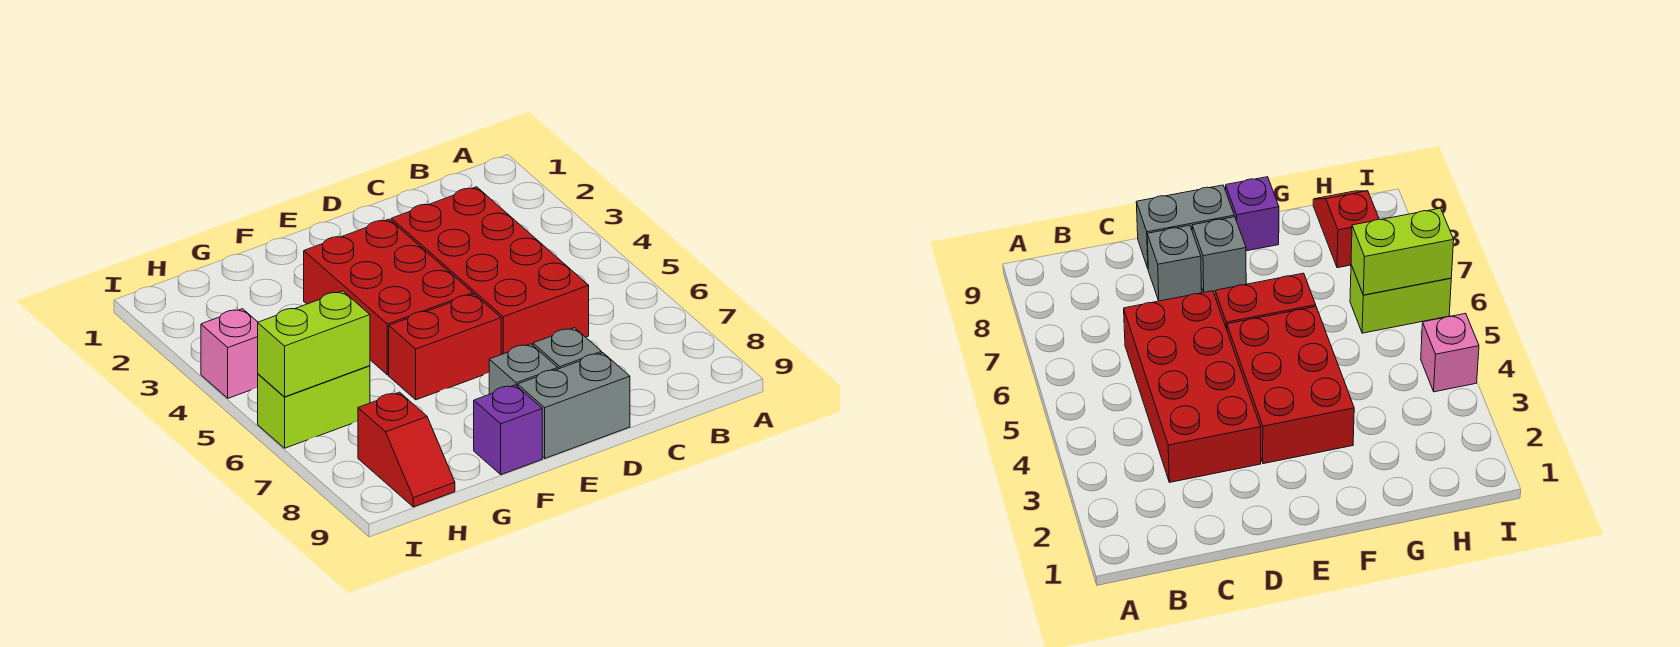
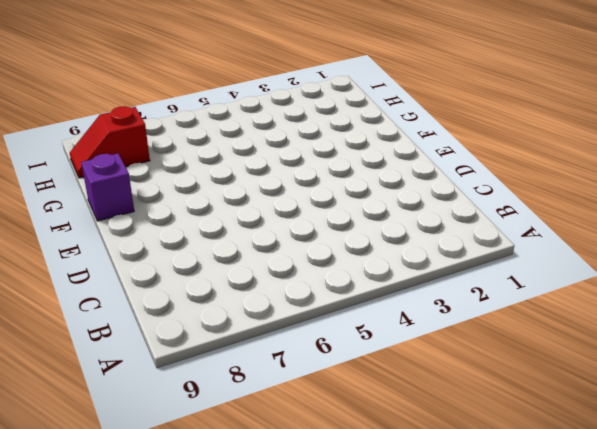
none -> red brick C3:D6 level 1
none -> grey brick D8 level 1

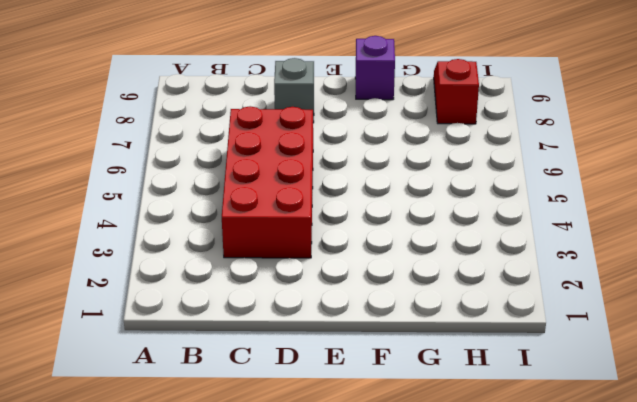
none -> grey brick D9:E9 level 1
none -> red brick E3:F5 level 1

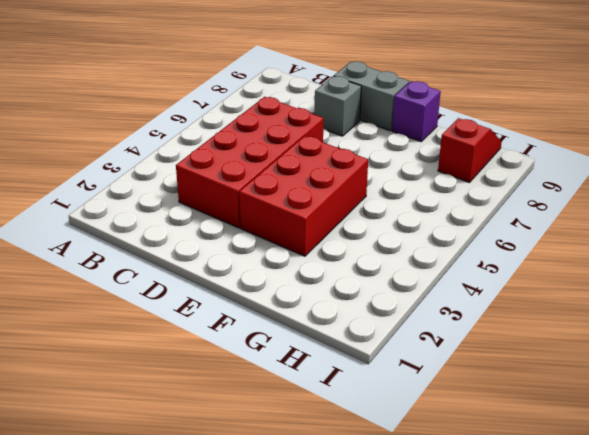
none -> red brick E6:F6 level 1
none -> grey brick E8 level 1

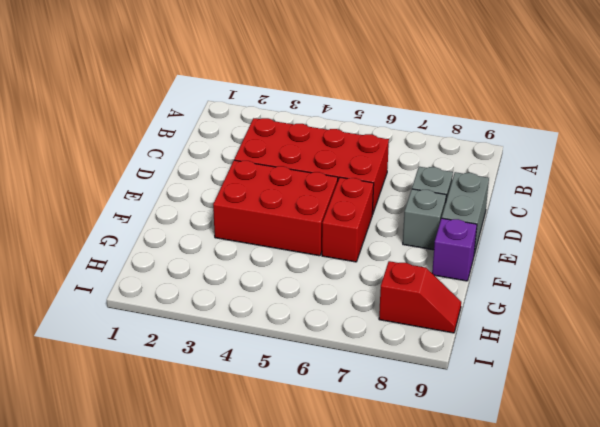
none -> lime brick H6:I6 level 1
none -> pink brick I4 level 1

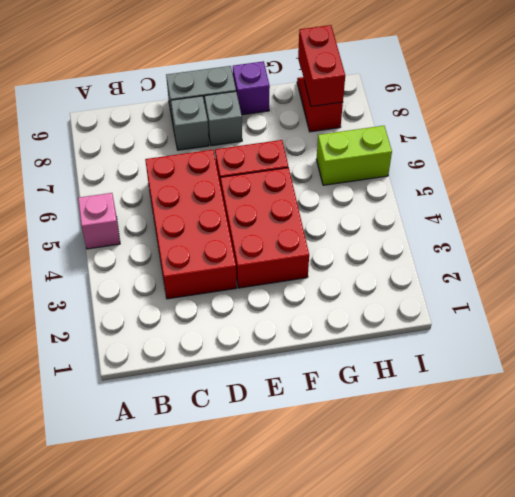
pink brick A5 level 1 -> pink brick I4 level 1
red brick H8:H9 level 2 -> none
none -> lime brick H6:I6 level 2

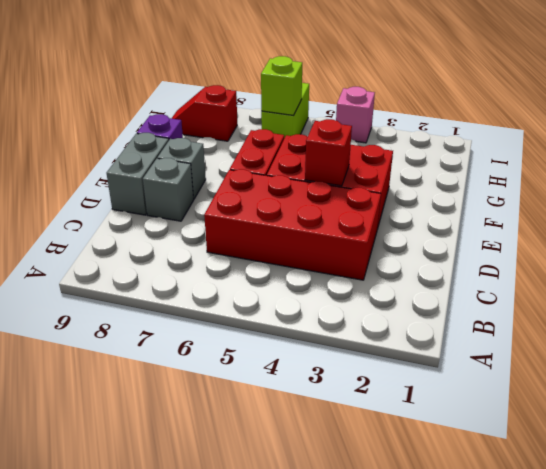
red brick E4 level 2 -> none
lime brick H6 level 2 -> lime brick H6:I6 level 2

